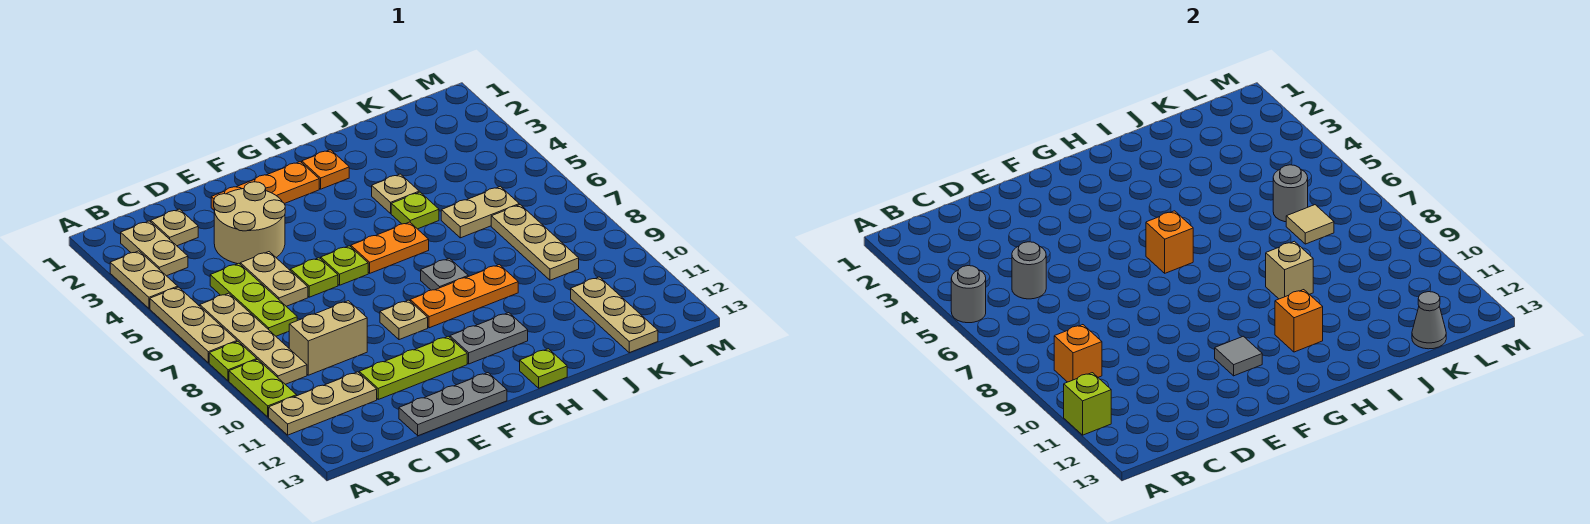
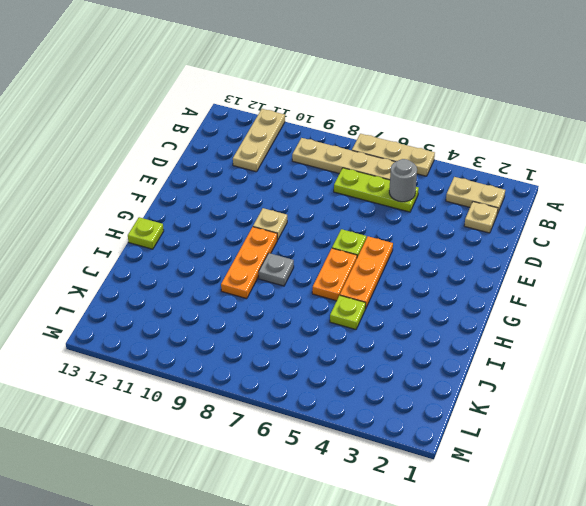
orange plate F5:H5 level 1 -> orange plate E2:G2 level 1
none -> tan plate A3:A4 level 1
none -> lime plate A8 level 1
none -> lime plate A9:A10 level 1
none -> tan brick C9:D9 level 1

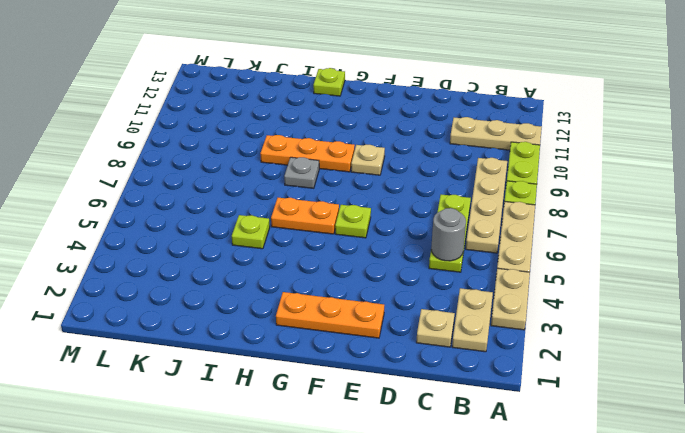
none -> tan brick C9:D9 level 1
none -> tan round brick D3:E4 level 1
none -> tan plate D5:D6 level 1
none -> lime plate D11:F11 level 1

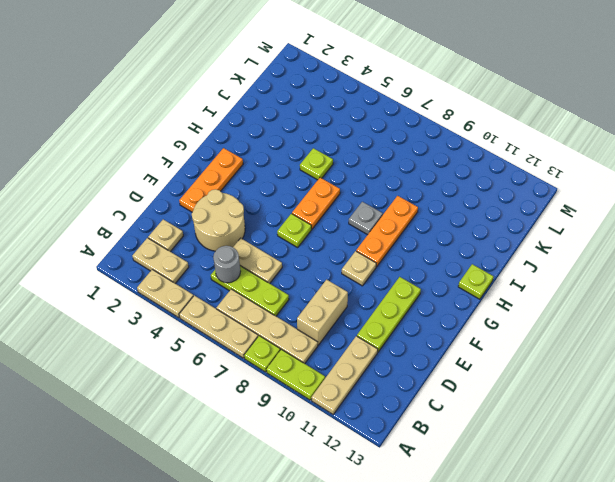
none -> grey plate D13:F13 level 1
none -> lime plate E6 level 1
none -> grey plate G11:H11 level 1
none -> orange plate H2 level 1

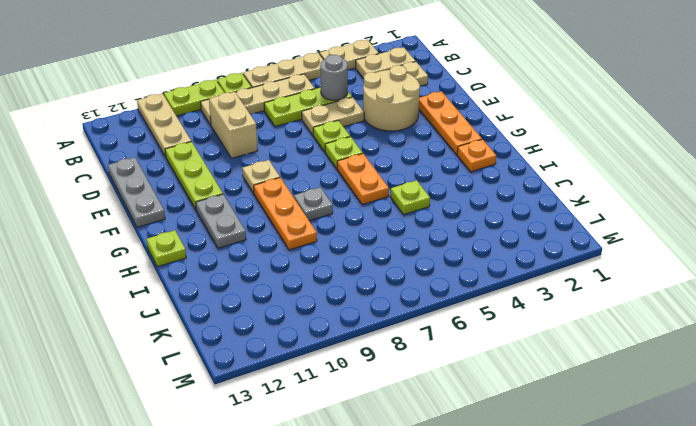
none -> tan plate I4 level 1
none -> tan plate J6:K6 level 1
none -> tan plate K7:K9 level 1
none -> tan plate K11:K13 level 1

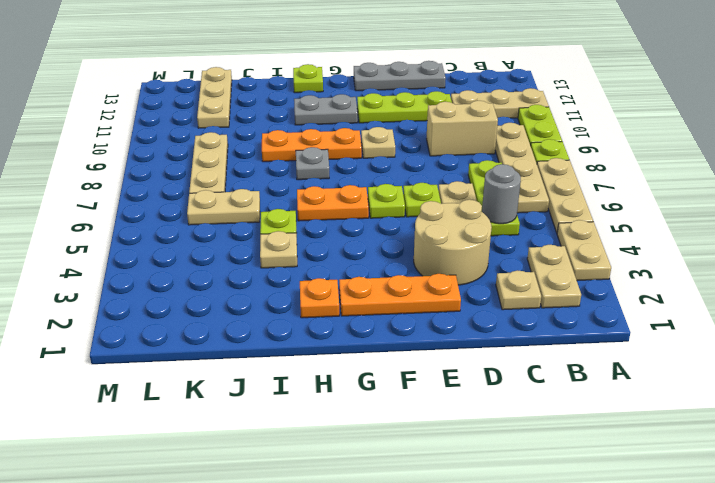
none -> grey round brick A5 level 2
none -> lime brick A11 level 2
none -> orange brick B9 level 2
none -> grey tile F11 level 2

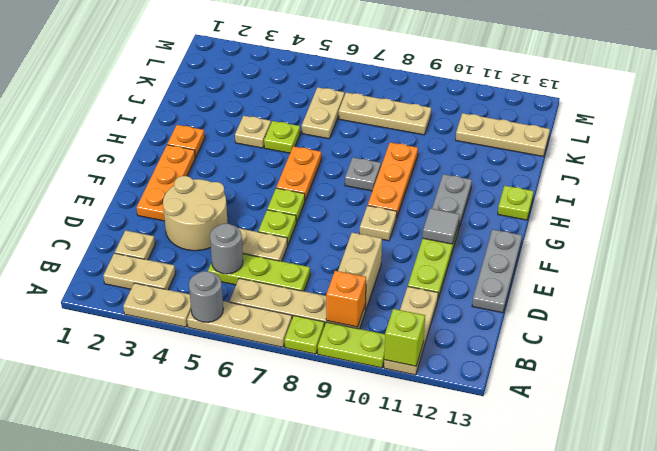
none -> orange brick G6 level 2
none -> orange brick H11 level 2
none -> tan brick I9 level 2
none -> grey round brick K6 level 2

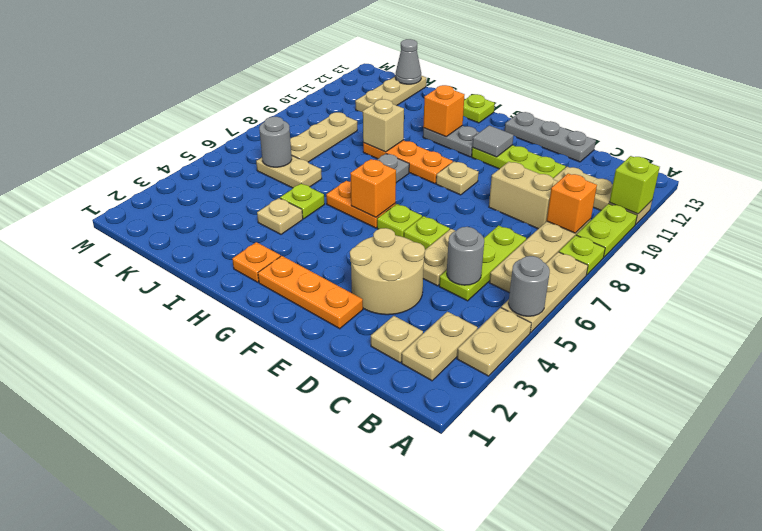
none -> tan tile K7 level 2

